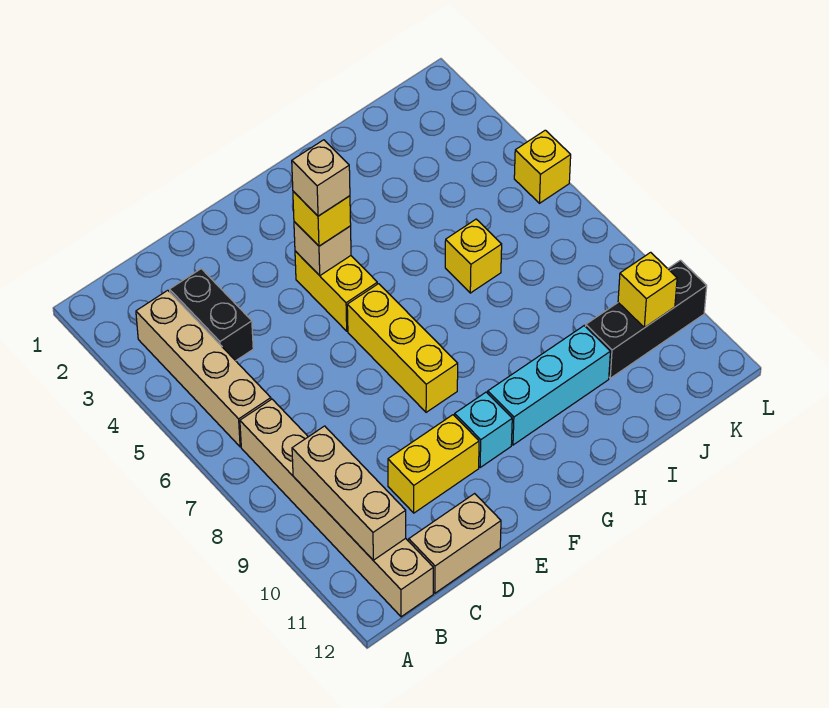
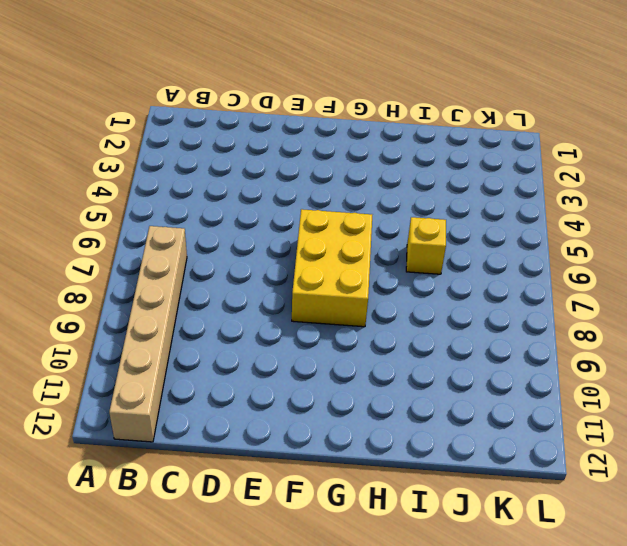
yellow brick F6:G8 level 1 -> yellow brick F6:F8 level 1
none -> tan brick B3:B6 level 1
none -> black brick C3:C4 level 1
none -> tan brick C12:D12 level 1

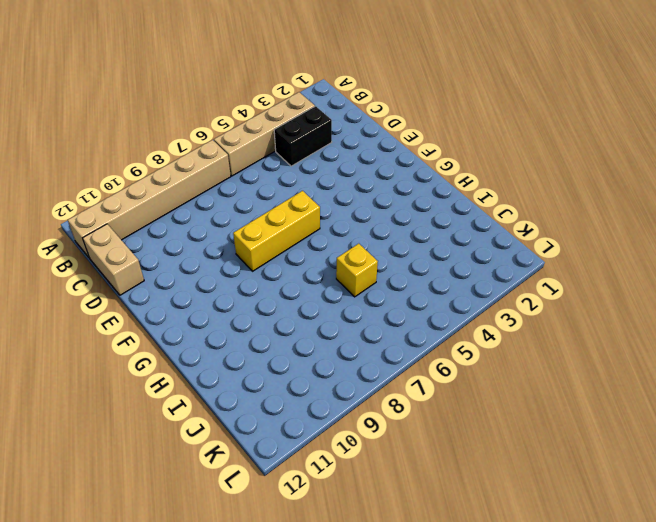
none -> yellow brick D10:E10 level 1
none -> yellow brick F4:F5 level 1
none -> cyan brick F10 level 1

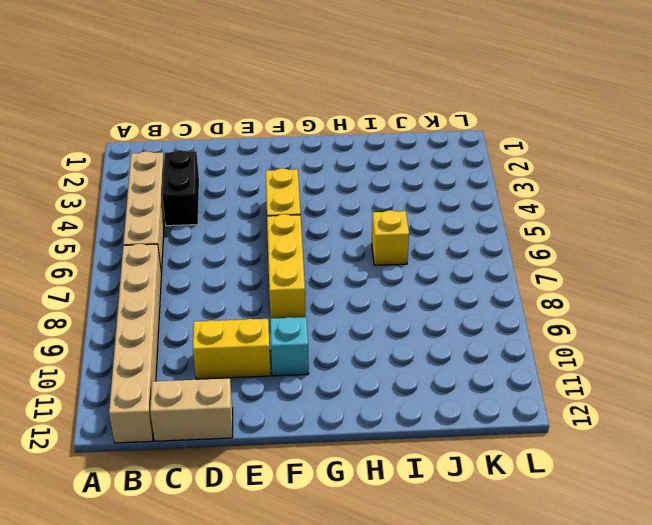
none -> cyan brick G10:I10 level 1
none -> black brick J10:L10 level 1
none -> yellow brick L5 level 1

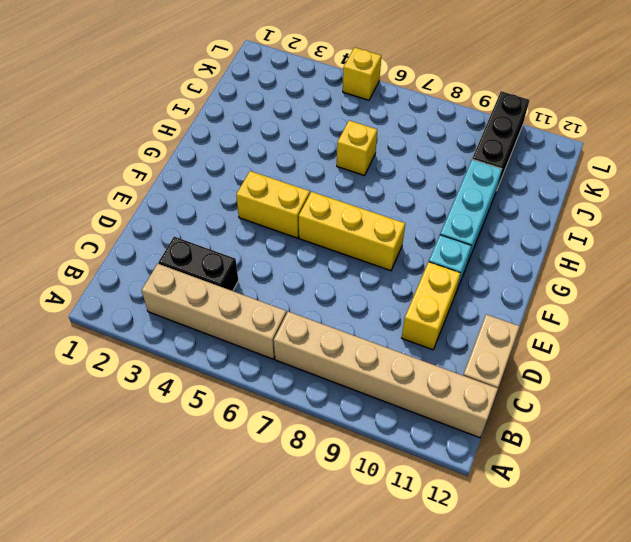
none -> tan brick B9:B11 level 2
none -> tan brick F4 level 2
none -> yellow brick K10 level 2

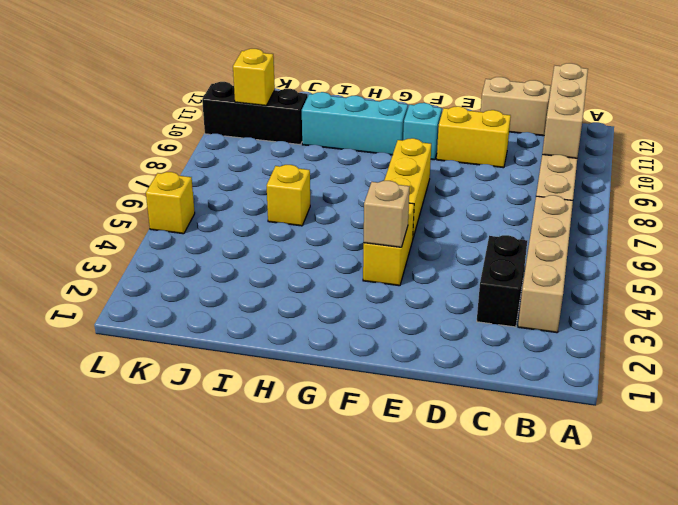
none -> yellow brick F4 level 3
none -> tan brick F4 level 4

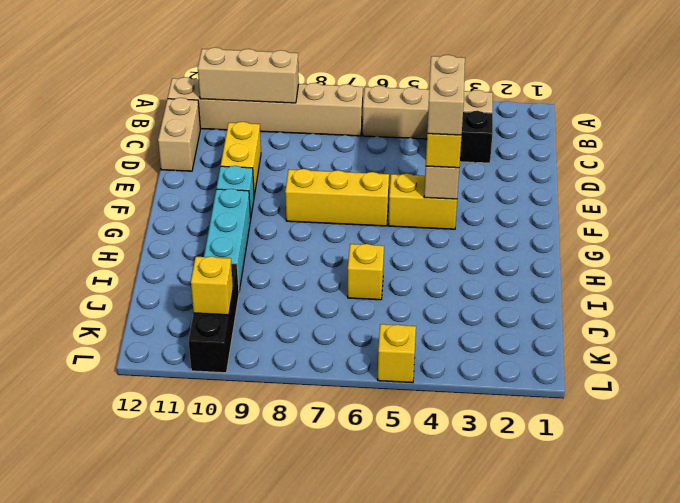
tan brick E4:F4 level 4 -> tan brick F4 level 4

